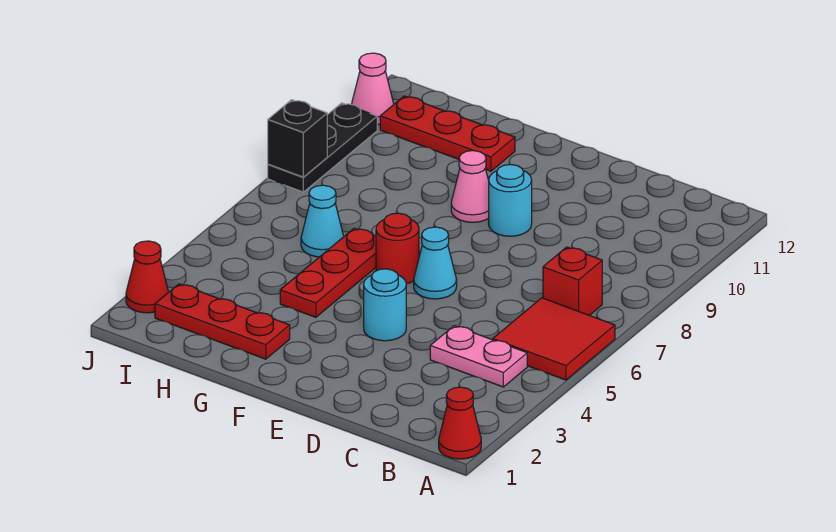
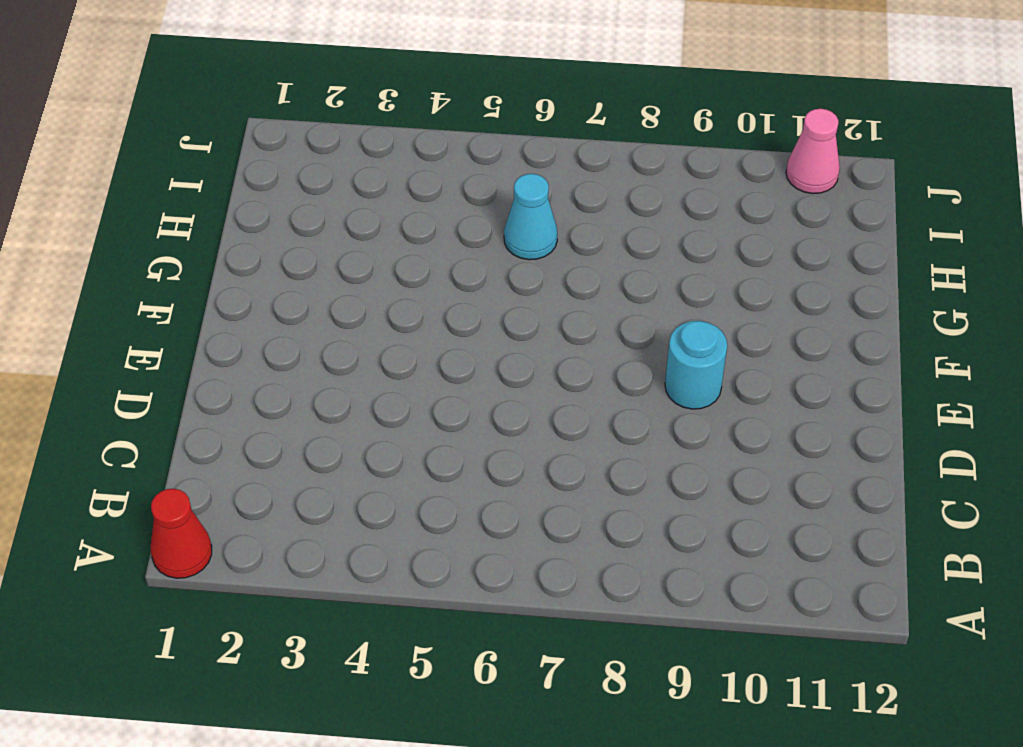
none -> red tile A5:B6 level 1
none -> pink plate B4:C4 level 1
none -> red brick B7 level 1

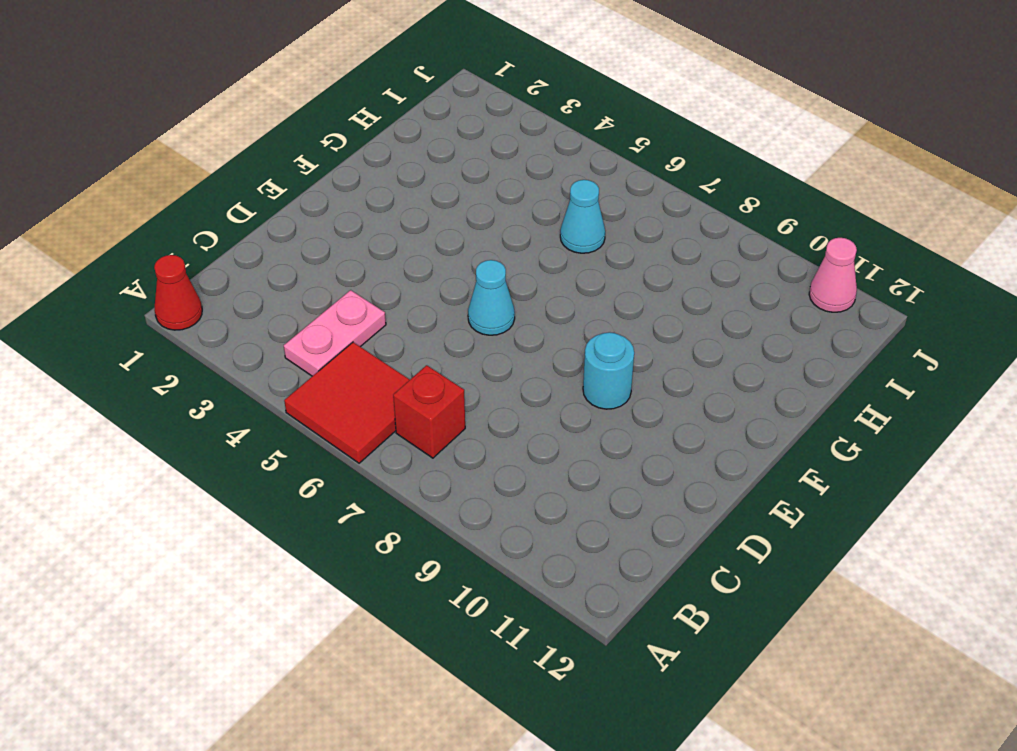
none -> cyan round brick E4 level 1
none -> red round brick F6 level 1
none -> pink cone F9 level 1

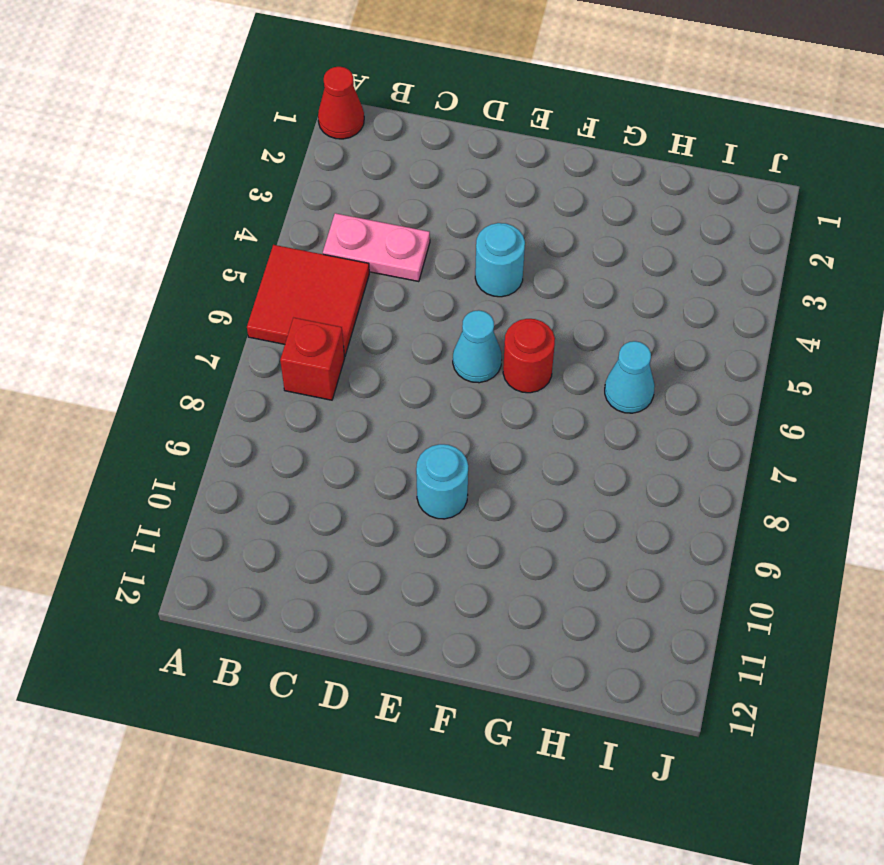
none -> pink cone F9 level 1
none -> red plate G2:I2 level 1
none -> red plate G4:G6 level 1

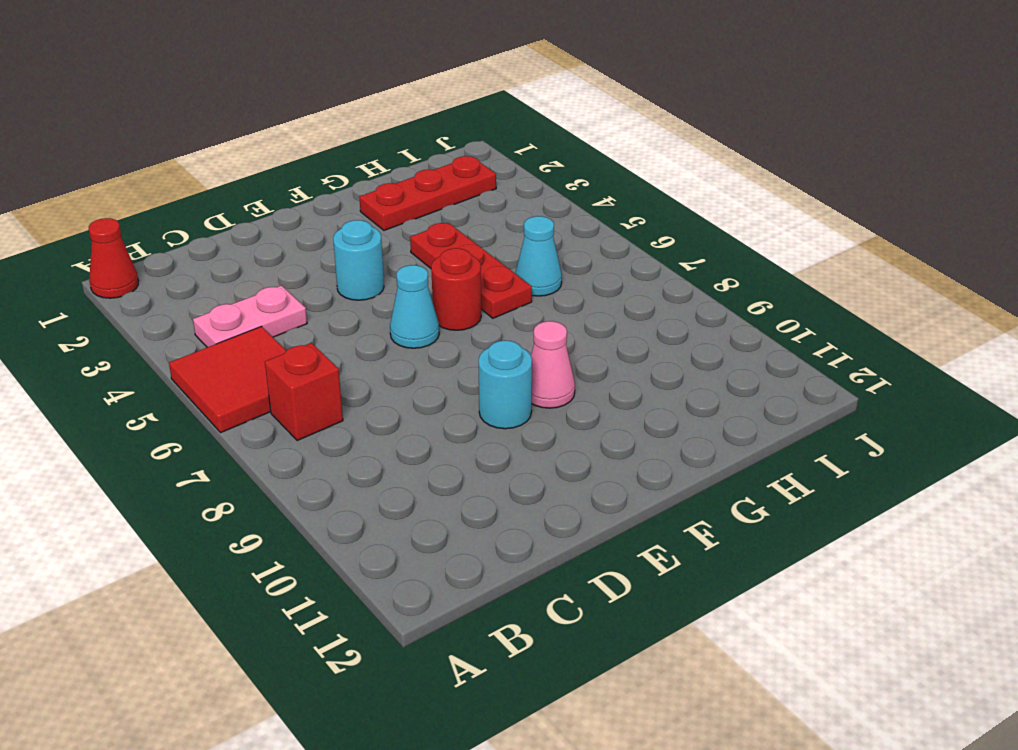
none -> red plate G11:I11 level 1
none -> red cone J2 level 1
none -> black plate J8:J10 level 1

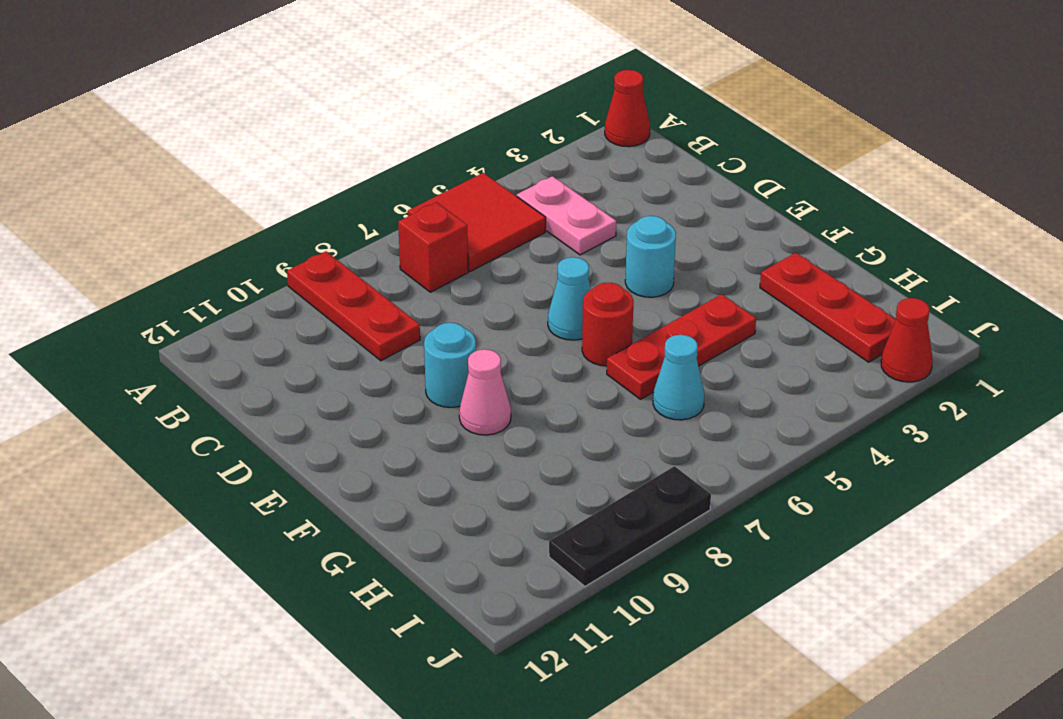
red plate A9:C9 level 1 -> red plate G11:I11 level 1
none -> pink cone J11 level 1
none -> black brick J8 level 2

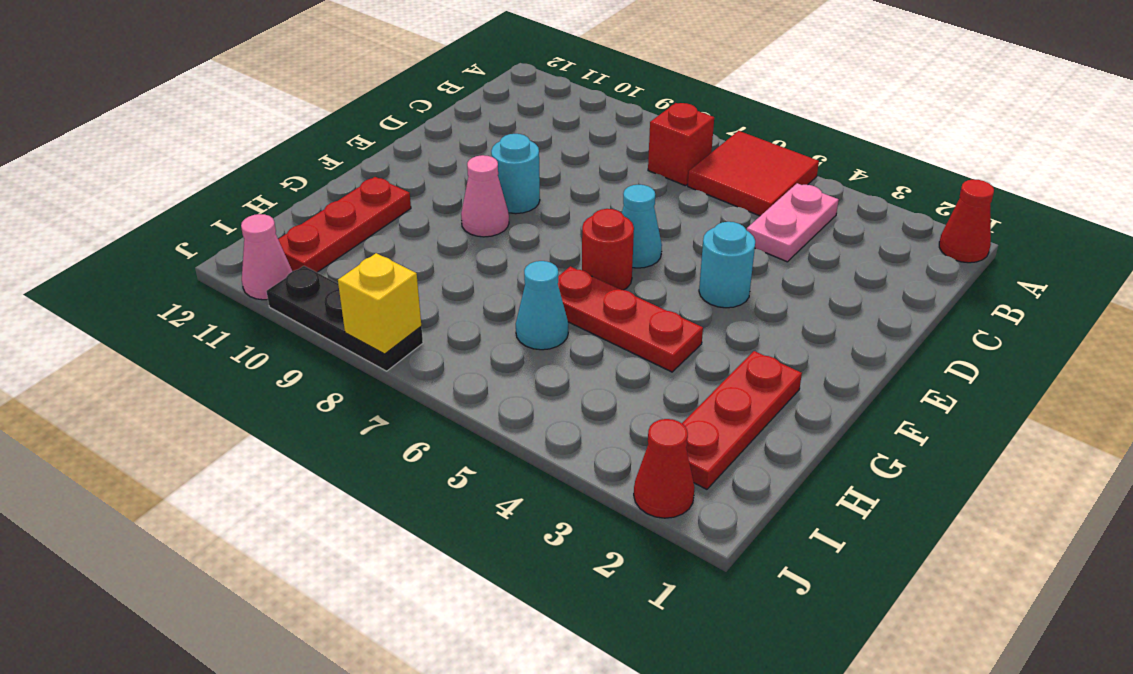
yellow brick J8 level 2 -> black brick J8 level 2

